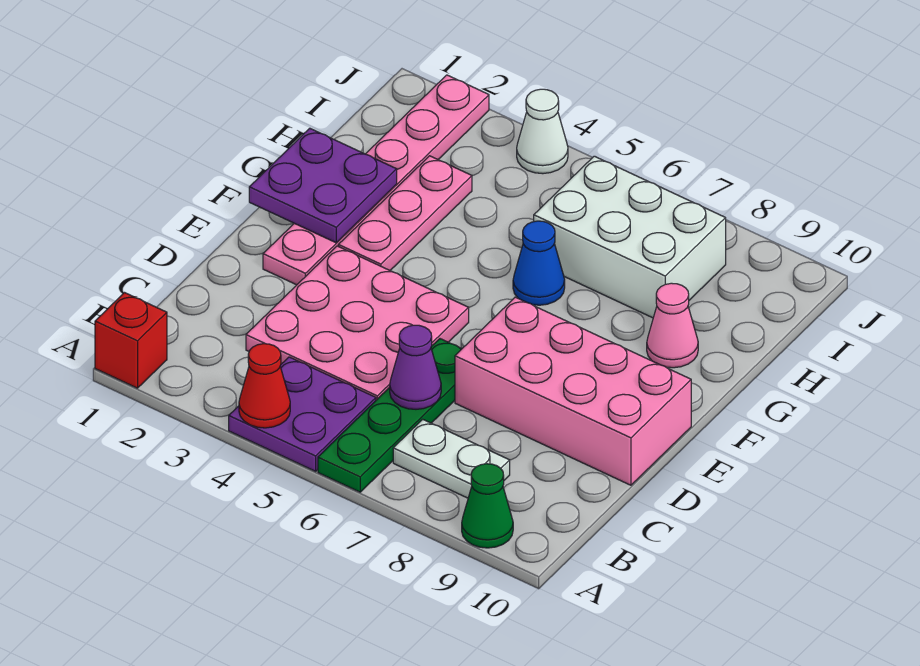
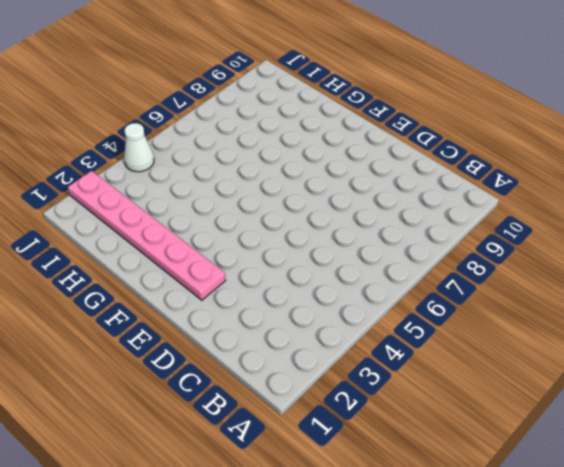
none -> red brick A1 level 1
none -> purple plate A4:B5 level 1
none -> green plate A6:D6 level 1

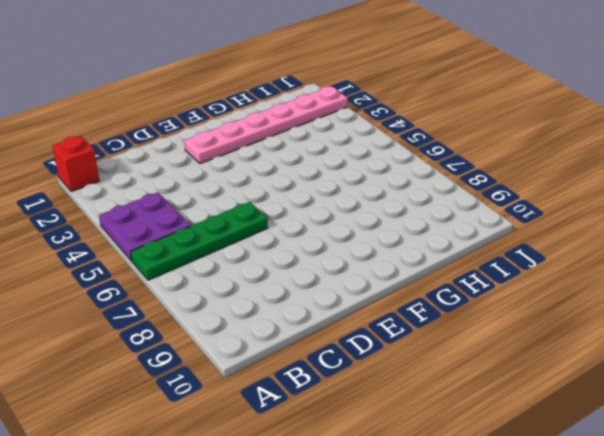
none -> green cone A9 level 1
none -> white plate B7:B8 level 1
none -> pink plate C3:E5 level 1

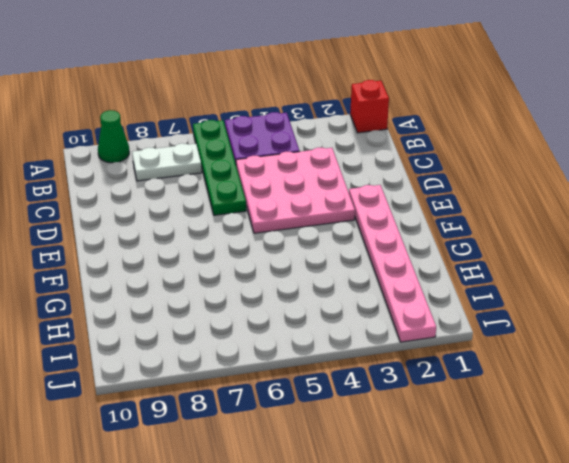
none -> pink brick D7:E10 level 1
none -> pink plate F3:H3 level 1
none -> blue cone G6 level 1

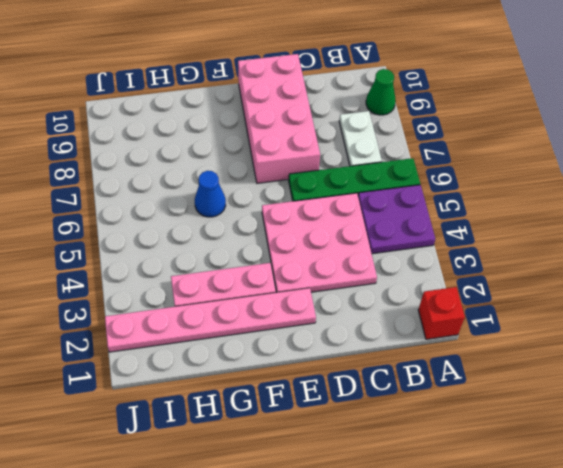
none -> pink cone G9 level 1
none -> white brick H6:I8 level 1
none -> white cone J4 level 1

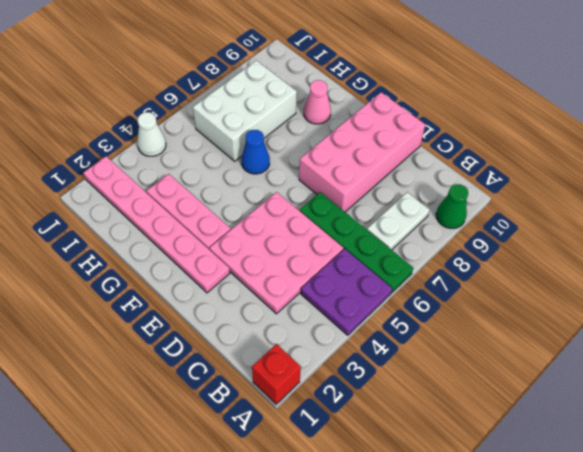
none -> red cone A4 level 2
none -> purple cone C6 level 2
none -> purple plate F1:G2 level 2

